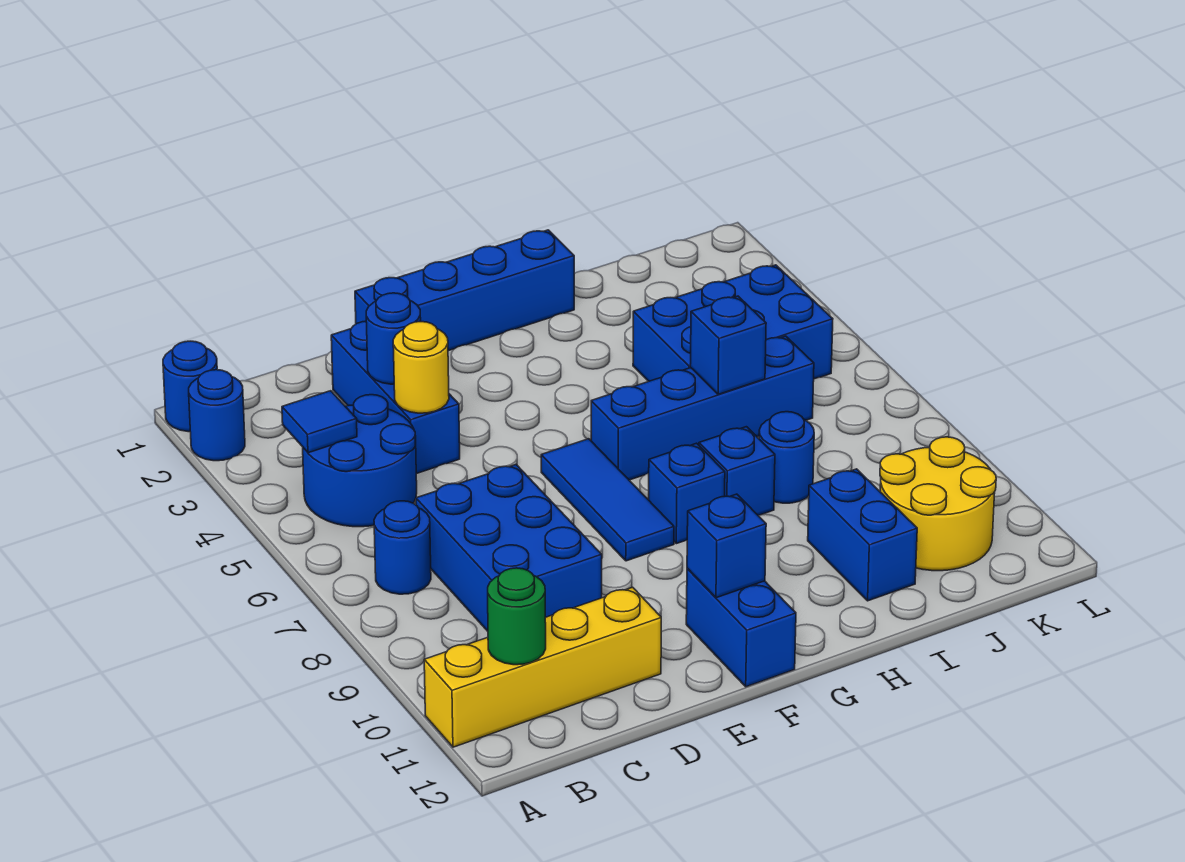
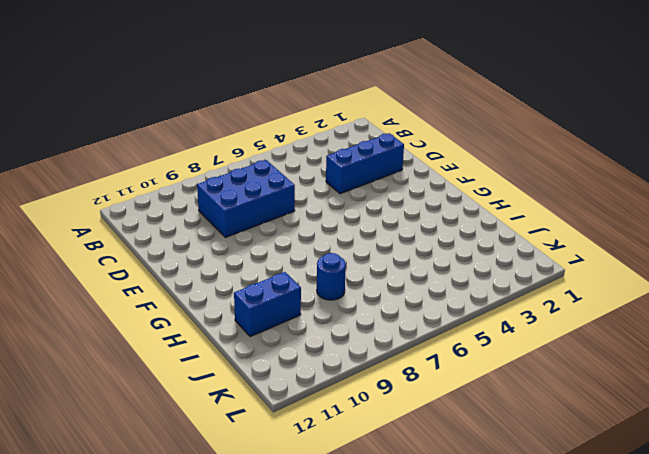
none -> blue round brick A1 level 1
none -> blue round brick A2 level 1
none -> yellow brick A11:D11 level 1

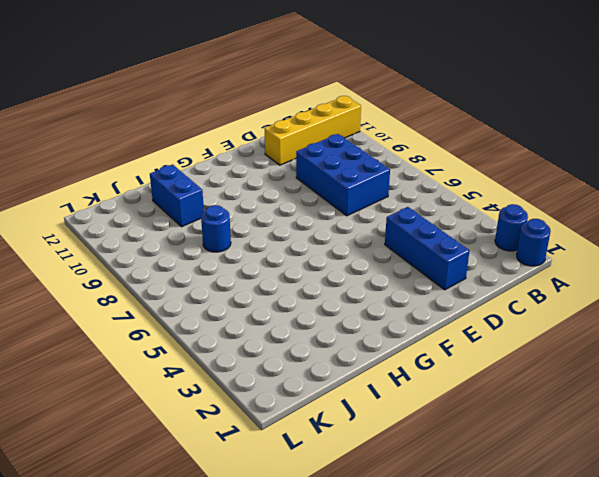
none -> blue round brick B4:C5 level 1
none -> blue round brick B7 level 1
none -> blue brick E1:H1 level 1

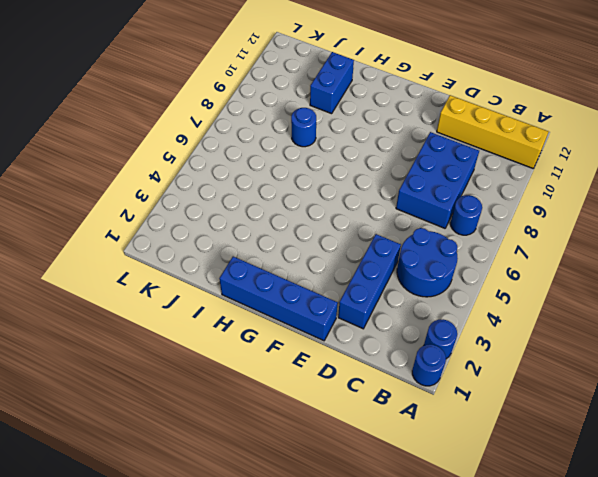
none -> blue tile F6:F8 level 1
none -> blue brick F11:F12 level 1
none -> blue brick G6:J6 level 1

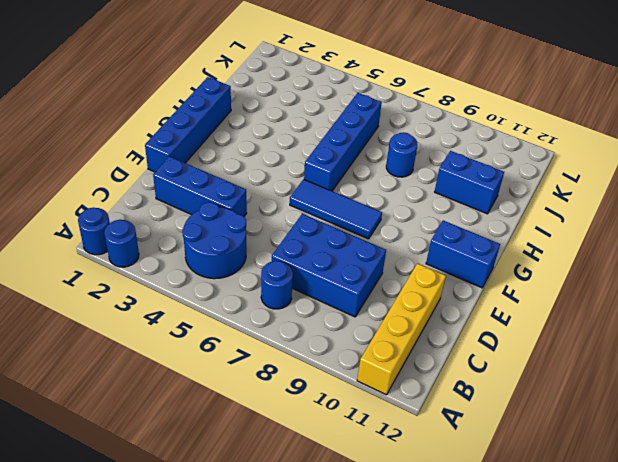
none -> blue brick G8 level 1
none -> blue brick H8 level 1
none -> blue brick I4:K5 level 1

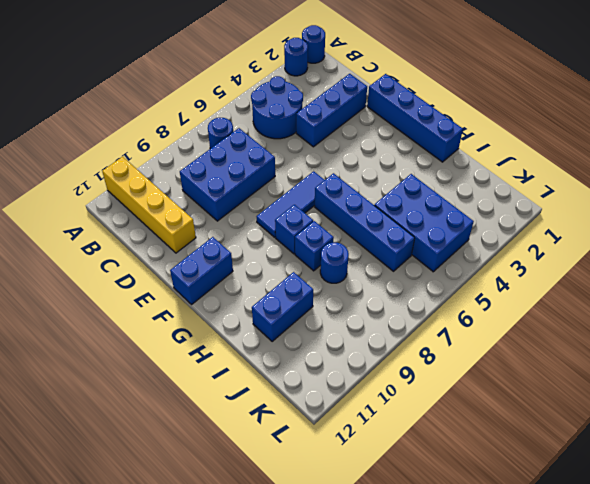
none -> yellow round brick J10:K11 level 1
none -> blue tile B4 level 2
none -> green round brick B11 level 2

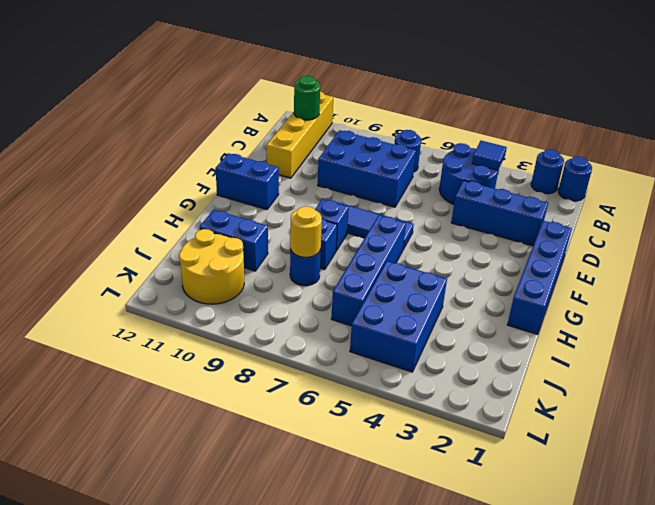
yellow round brick I8 level 2 -> yellow round brick D4 level 2
none -> blue round brick D3 level 2
none -> blue brick F11 level 2
none -> blue brick I6 level 2

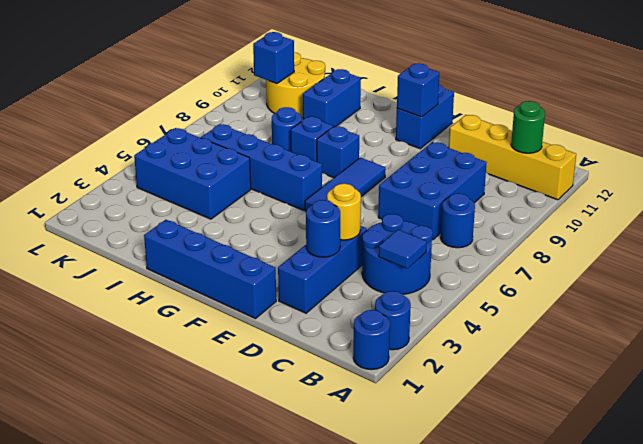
blue brick K10 level 2 -> blue brick I6 level 2

